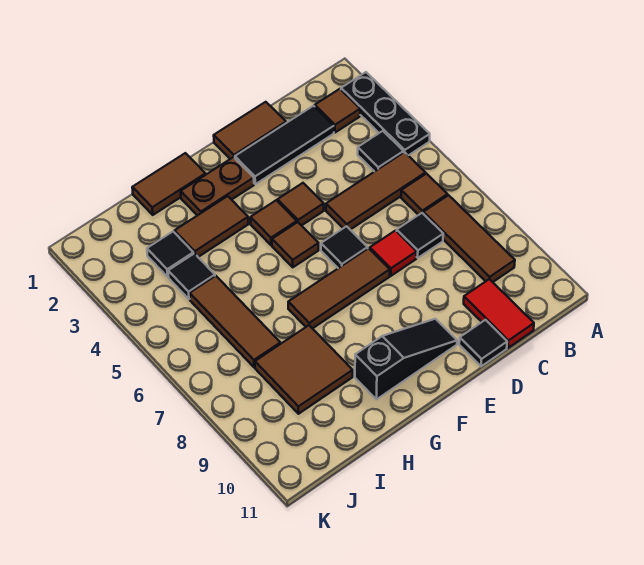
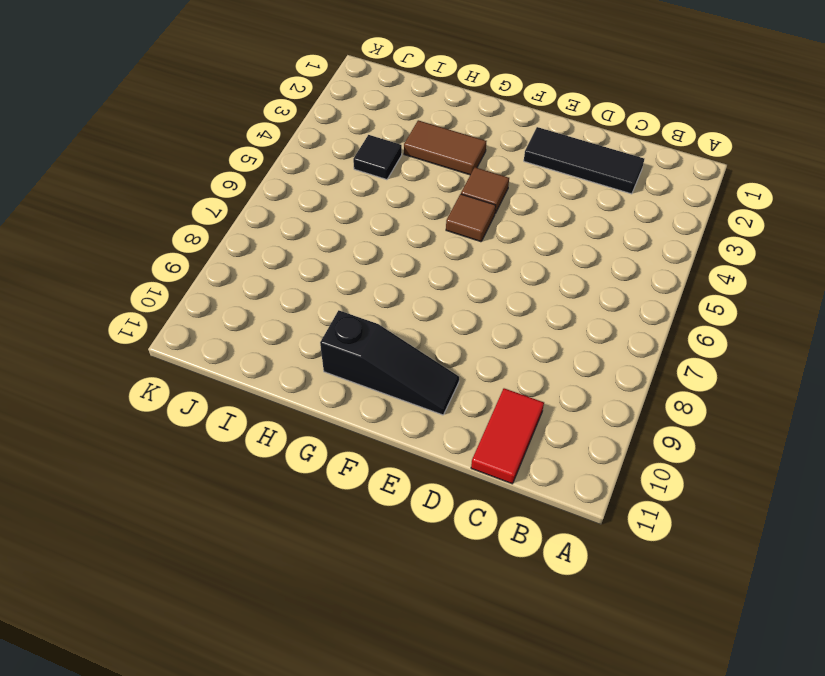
none -> black plate A2:A4 level 1
none -> brown tile B2 level 1
none -> black tile B4 level 1

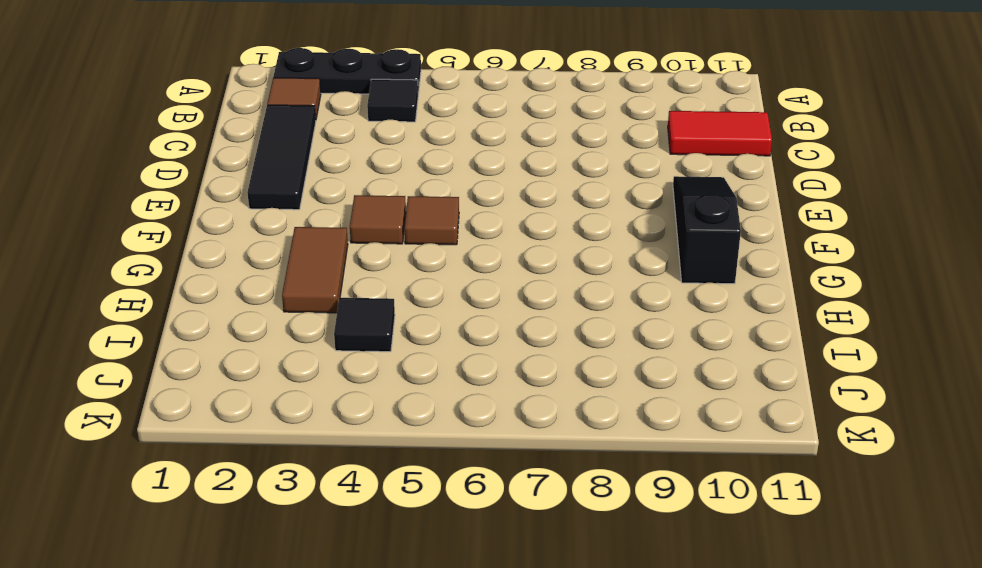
none -> brown tile B5:D5 level 1
none -> brown tile B6 level 1
none -> brown tile B7:B9 level 1

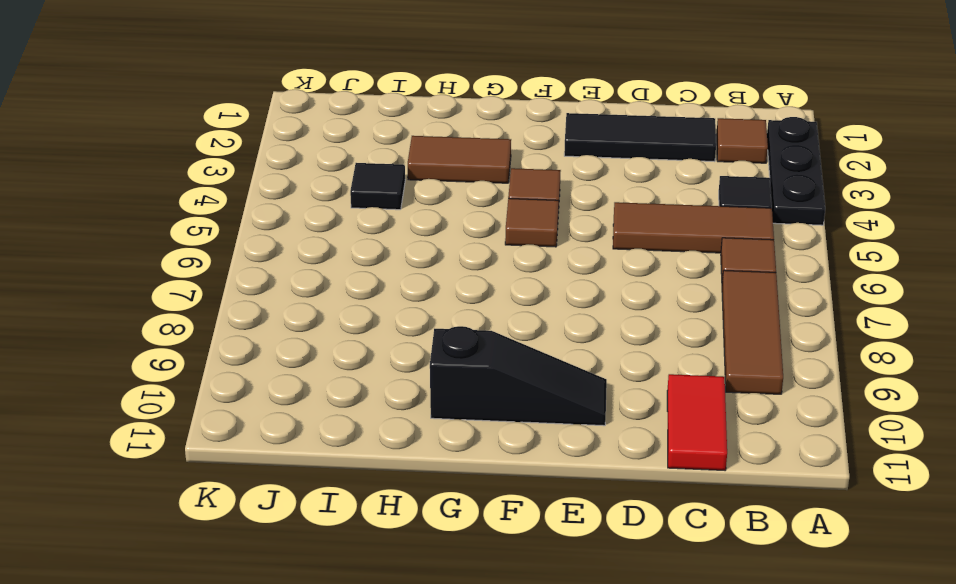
none -> black tile C7 level 1
none -> brown tile D1:E1 level 1
none -> red tile D7 level 1

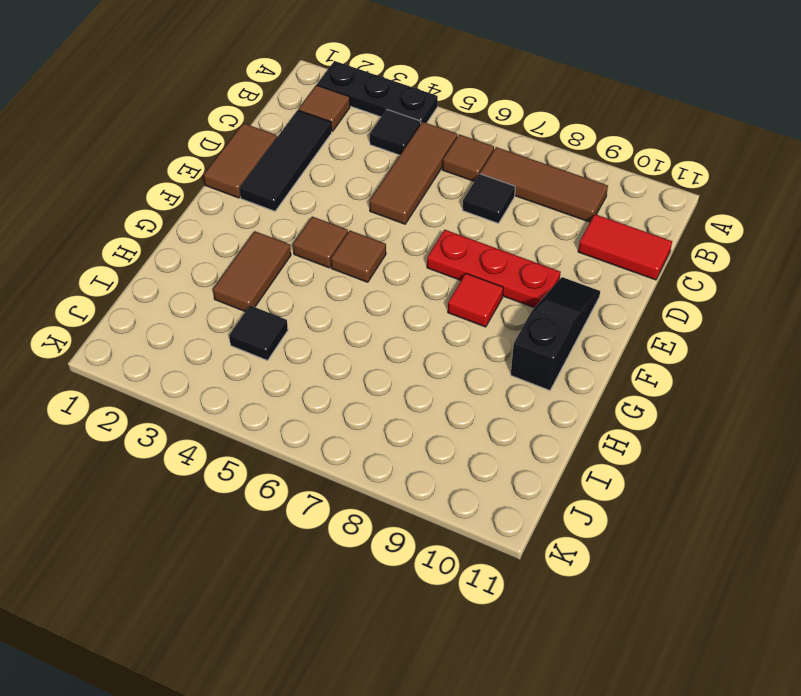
red plate E7:E9 level 1 -> brown tile E7:G7 level 1
red tile F8 level 1 -> red tile D7 level 1
none -> black tile D11 level 1
none -> brown tile E4 level 1
none -> black tile E6 level 1

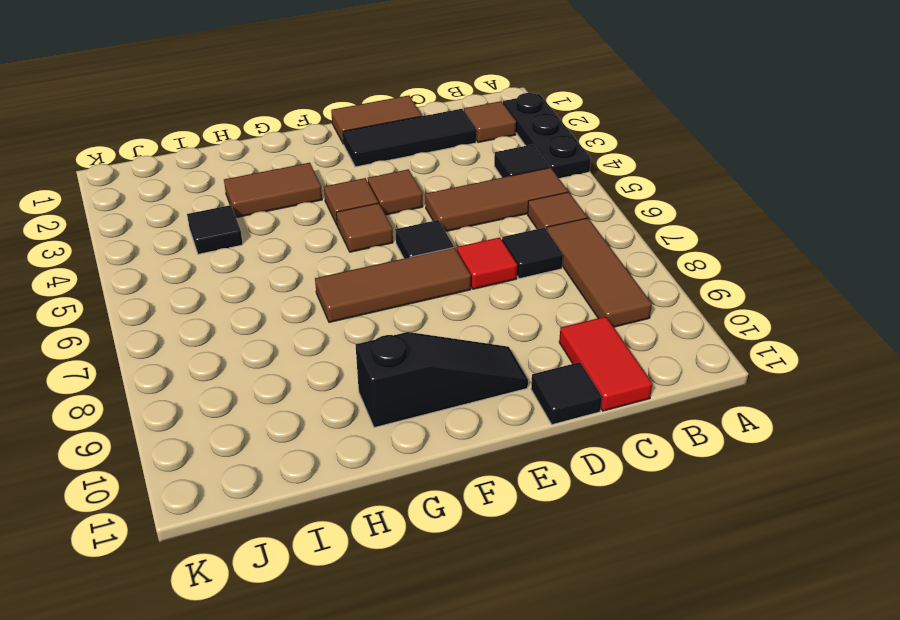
none -> brown plate F2:G2 level 1
none -> brown tile G1:H1 level 1
none -> brown tile H8:I9 level 1

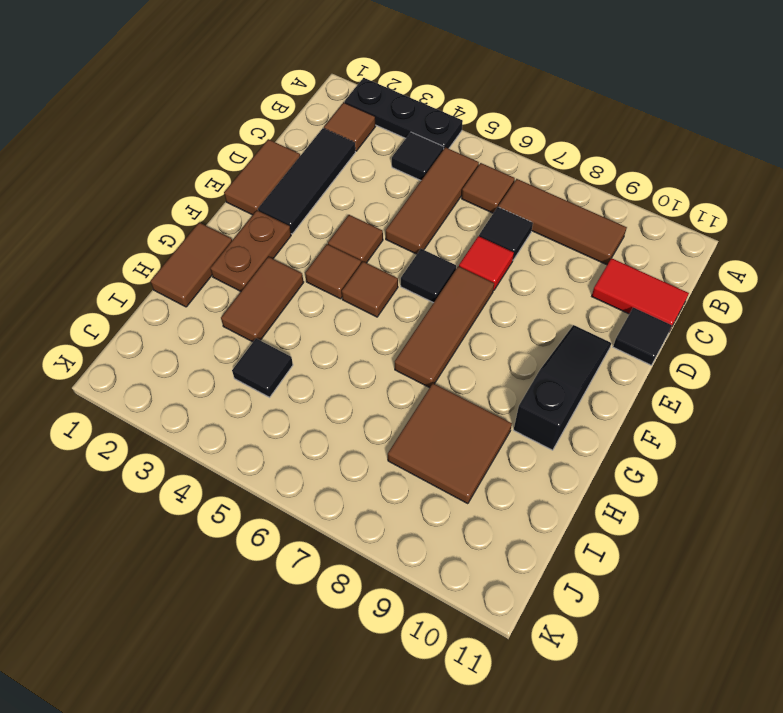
none -> black tile I3 level 1
none -> brown tile I5:I7 level 1

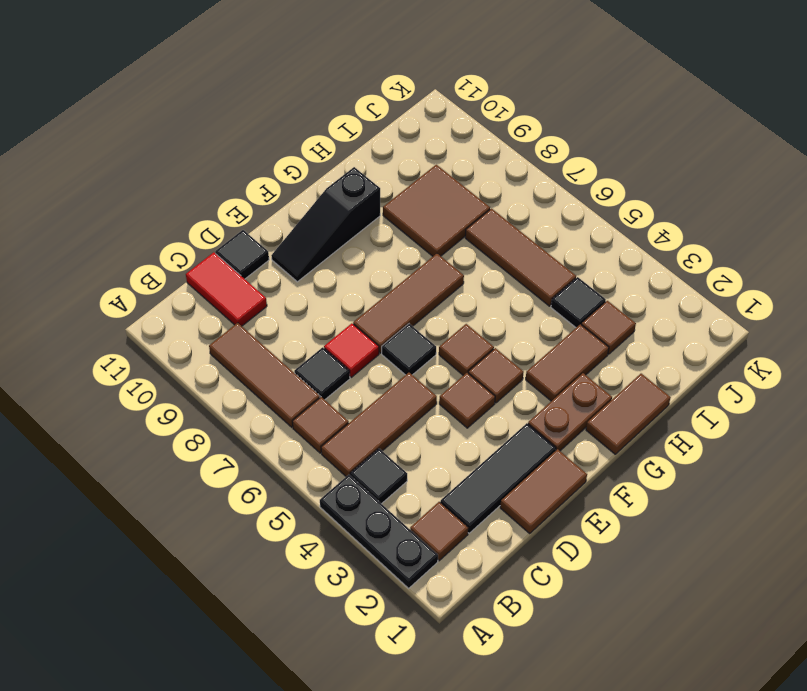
brown tile I3 level 1 -> black tile I3 level 1

